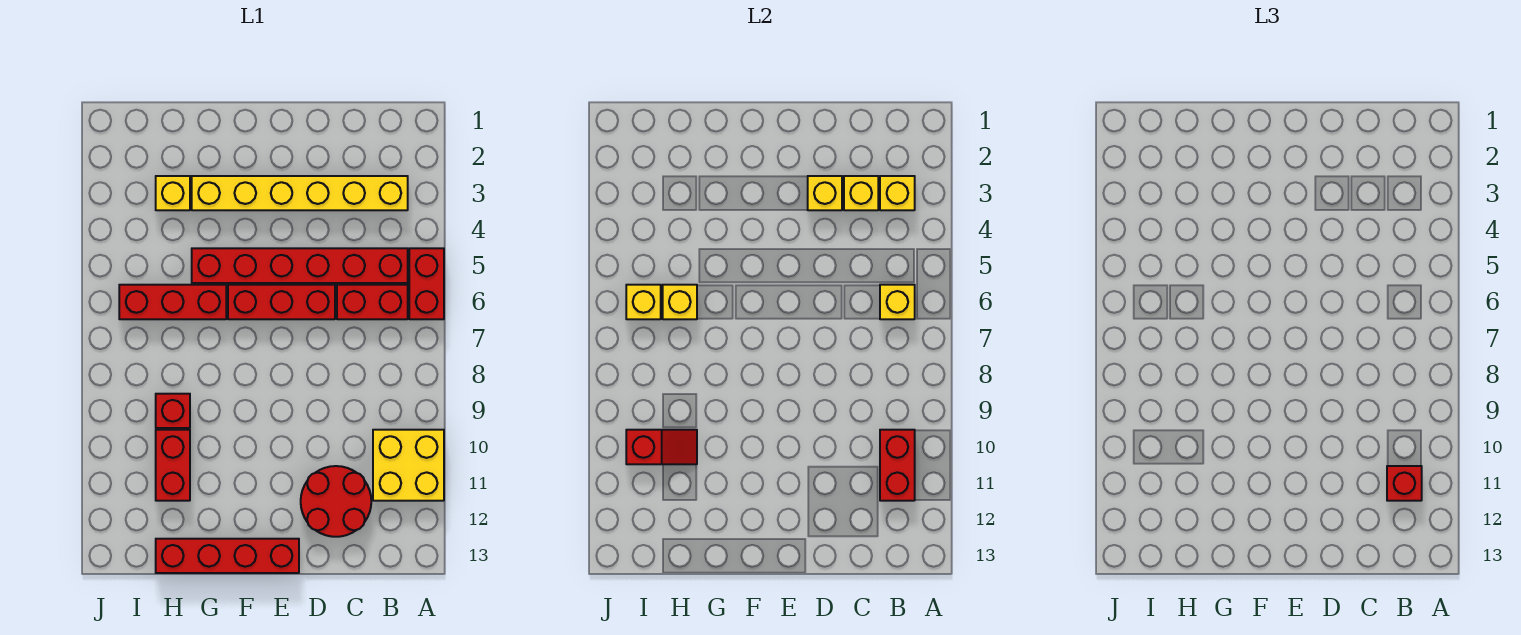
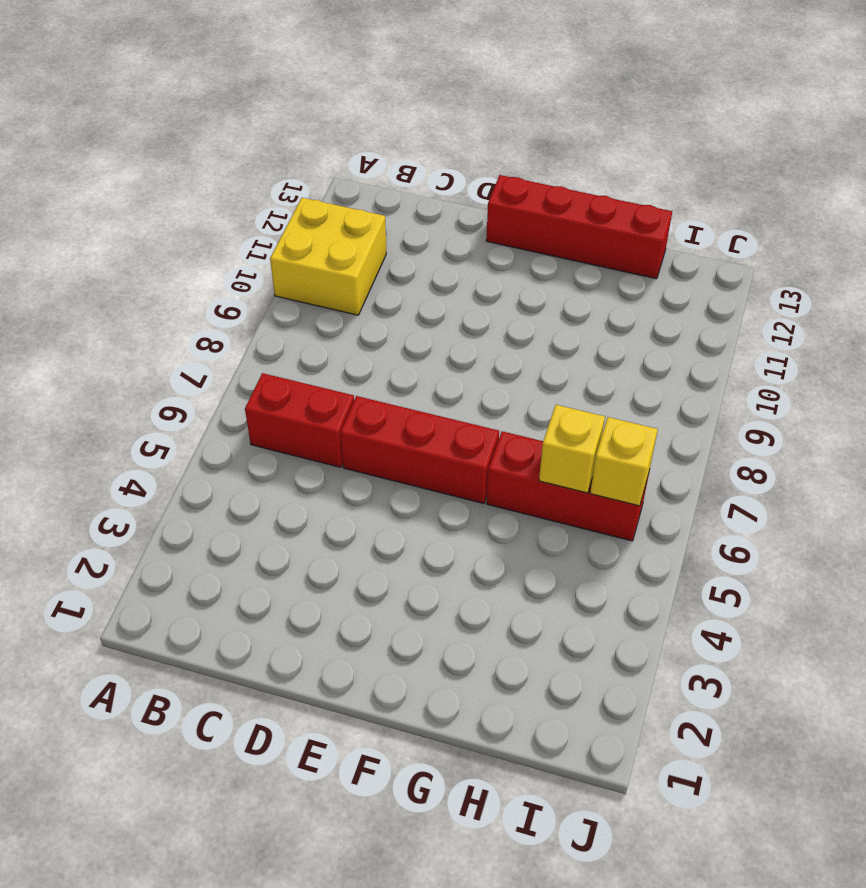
none -> red brick A5:A6 level 1
none -> yellow brick B3:G3 level 1
none -> red brick B5:G5 level 1

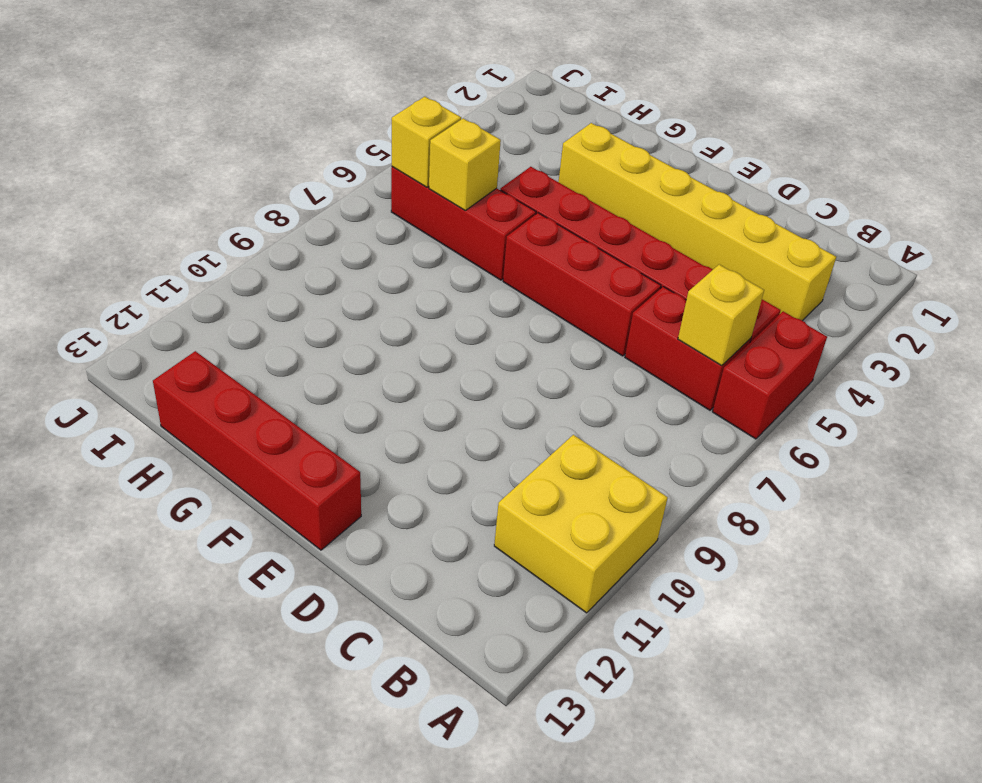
none -> red round brick C11:D12 level 1
none -> yellow brick H3 level 1
none -> red brick H9 level 1

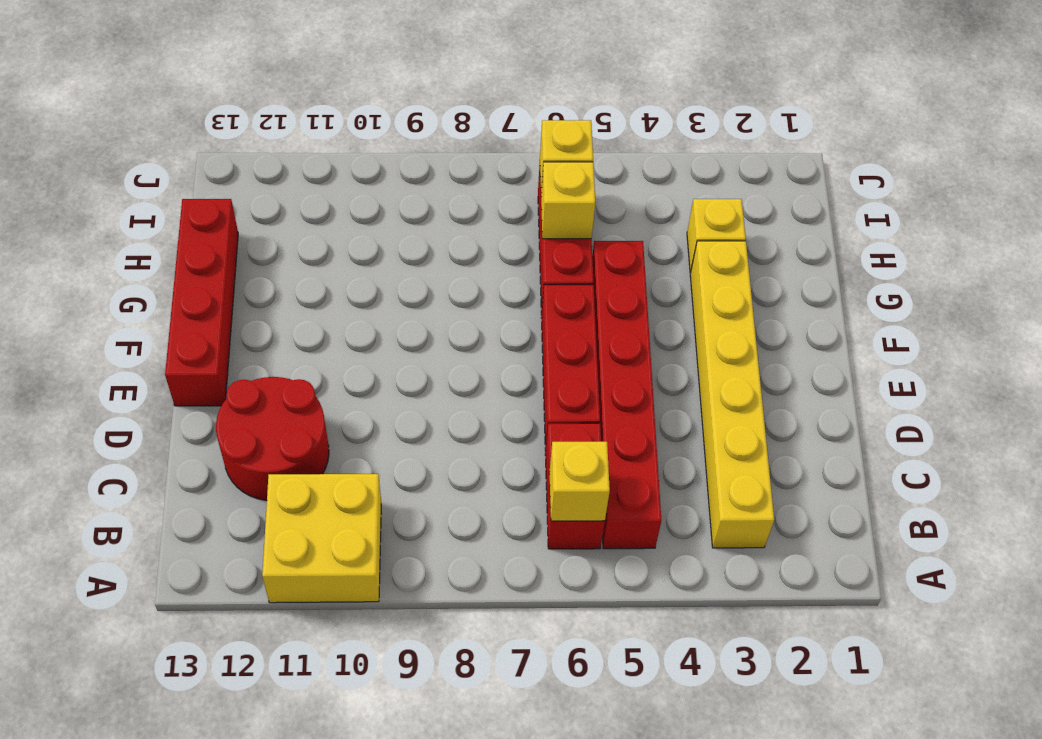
none -> red brick A5:A6 level 1
none -> red brick H9 level 1
none -> red brick H10:H11 level 1

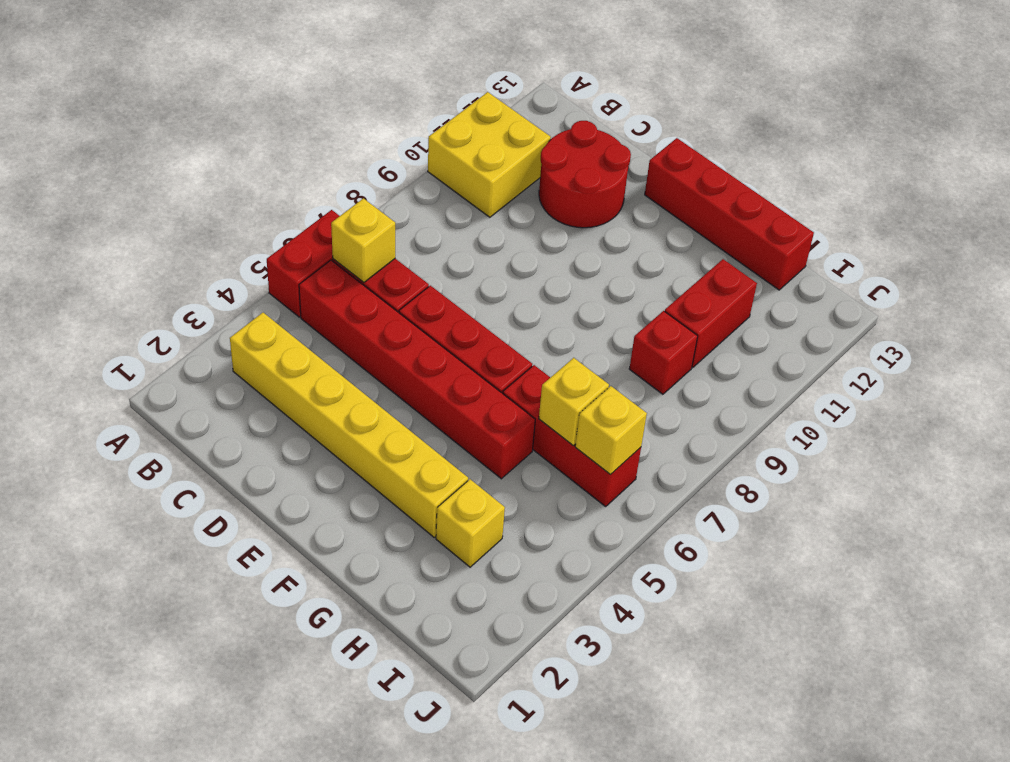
none -> yellow brick B3 level 2
none -> red brick B10:B11 level 2
none -> yellow brick C3 level 2

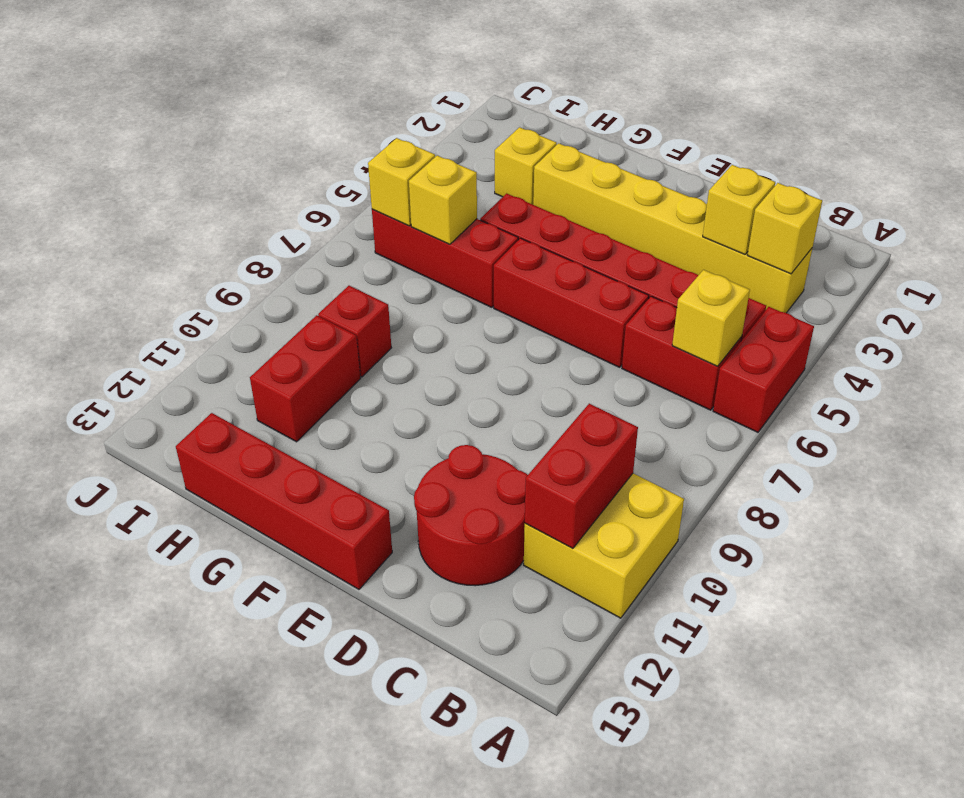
none -> yellow brick D3 level 2
none -> red slope H10:I10 level 2 top I
none -> red brick B11 level 3

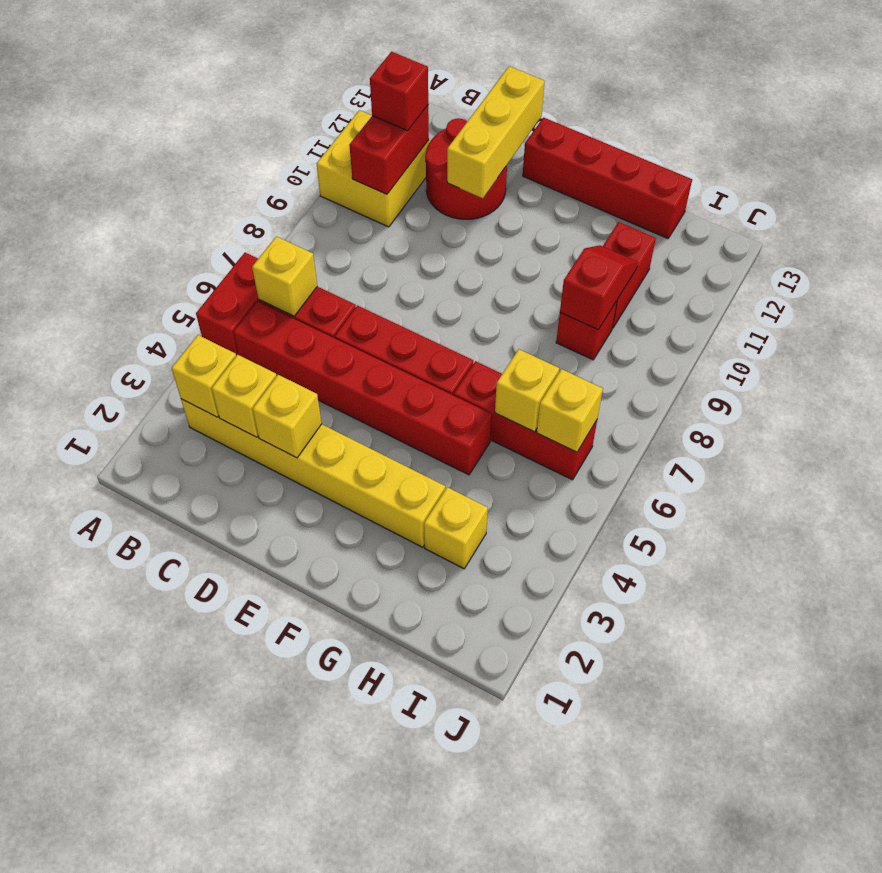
yellow brick D11:D13 level 2 -> none
red slope H9:H10 level 2 top 9 -> red slope H10:I10 level 2 top I

